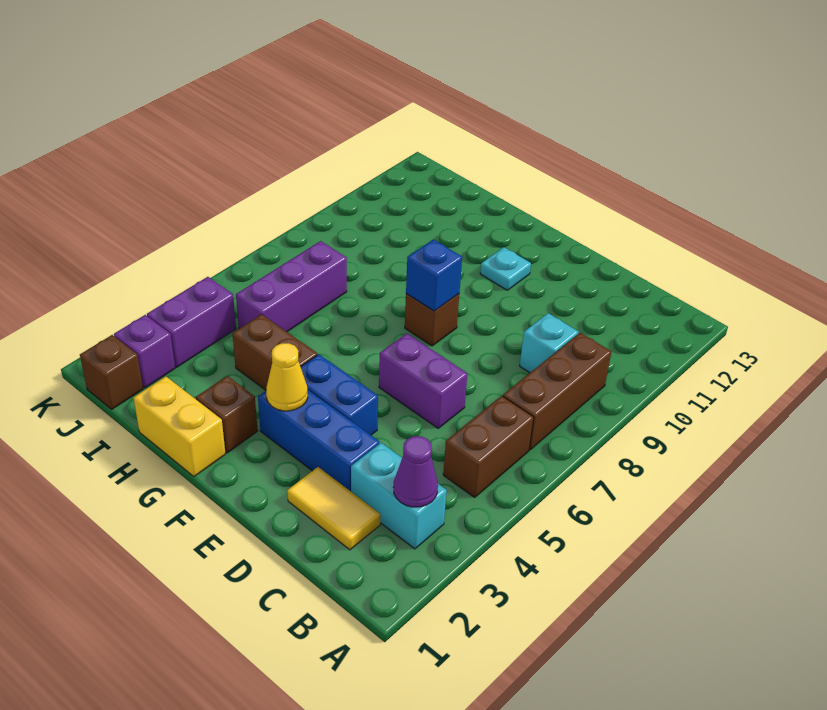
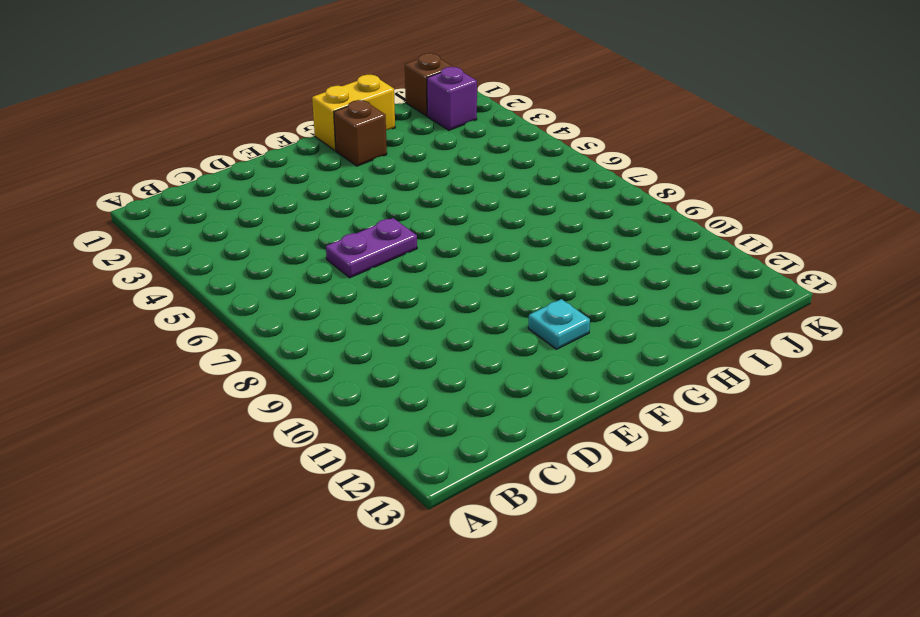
purple plate D6:E6 level 1 -> purple brick D6:E6 level 1
none -> cyan brick B3:C3 level 1
none -> brown brick B5:B6 level 1
none -> brown brick B7:B9 level 1

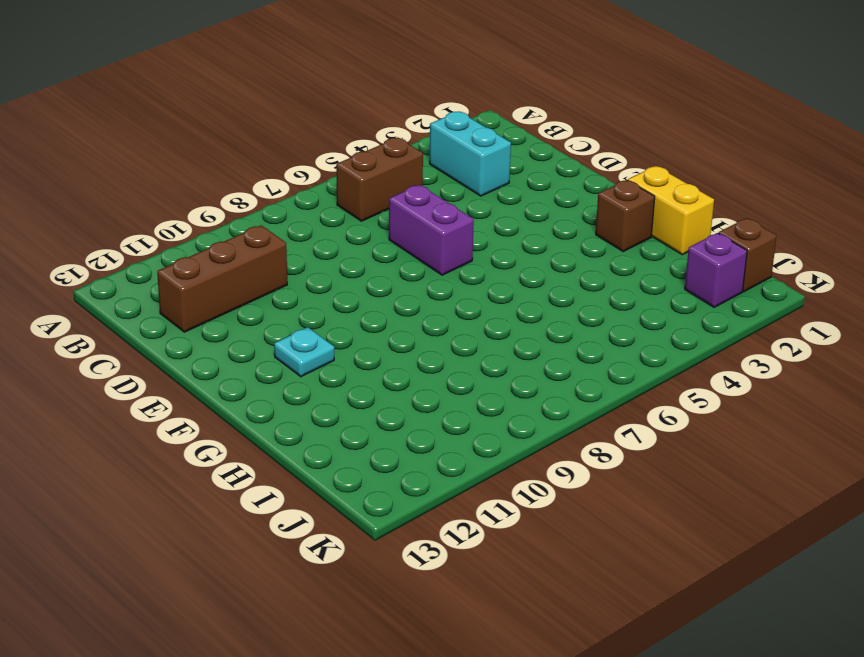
brown brick C10:C12 level 1 -> brown brick B7:B9 level 1
none -> yellow tile C2:D2 level 1
none -> cyan brick C9 level 1
none -> blue brick D3:F3 level 1

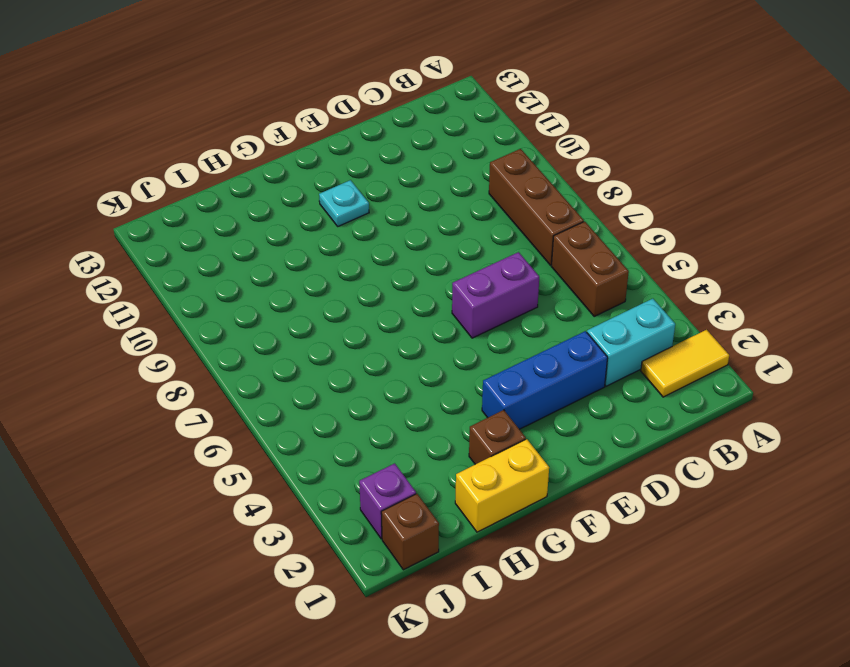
yellow tile A2:B2 level 1 -> yellow tile C2:D2 level 1
none -> cyan brick C9 level 1
none -> blue brick E4:F4 level 1
none -> brown brick F8 level 1

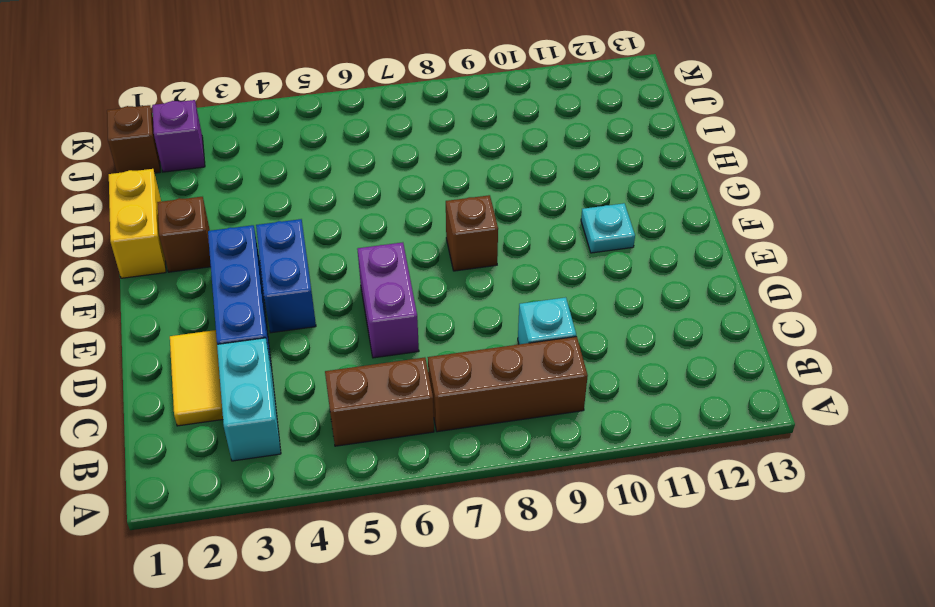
none -> brown brick G4:H4 level 1
none -> purple brick I5:I7 level 1
none -> purple brick J3:J4 level 1

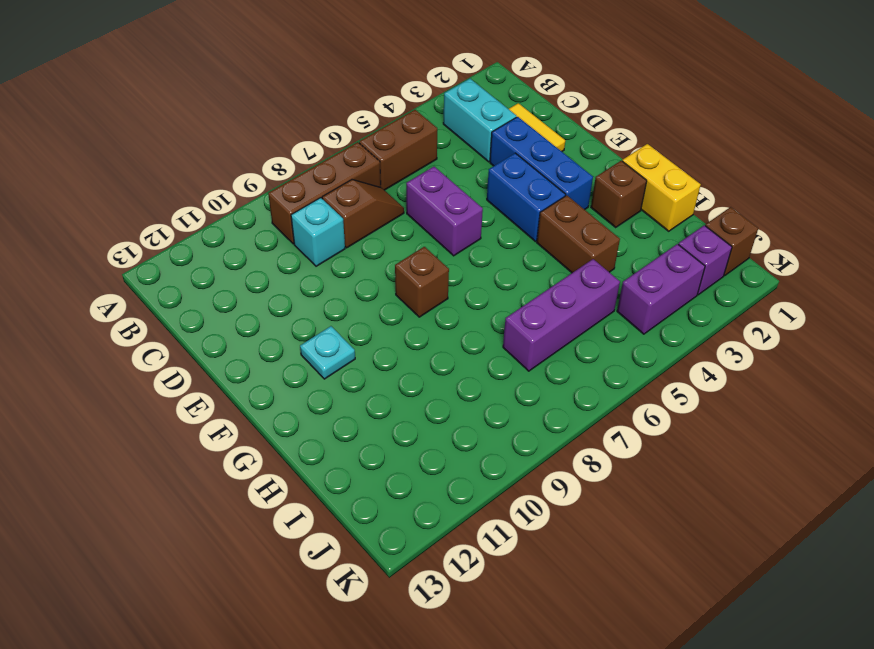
brown slope C7:C8 level 1 top 8 -> none
none -> purple cone B3 level 2
none -> yellow cone F3 level 2
none -> blue brick F8 level 2

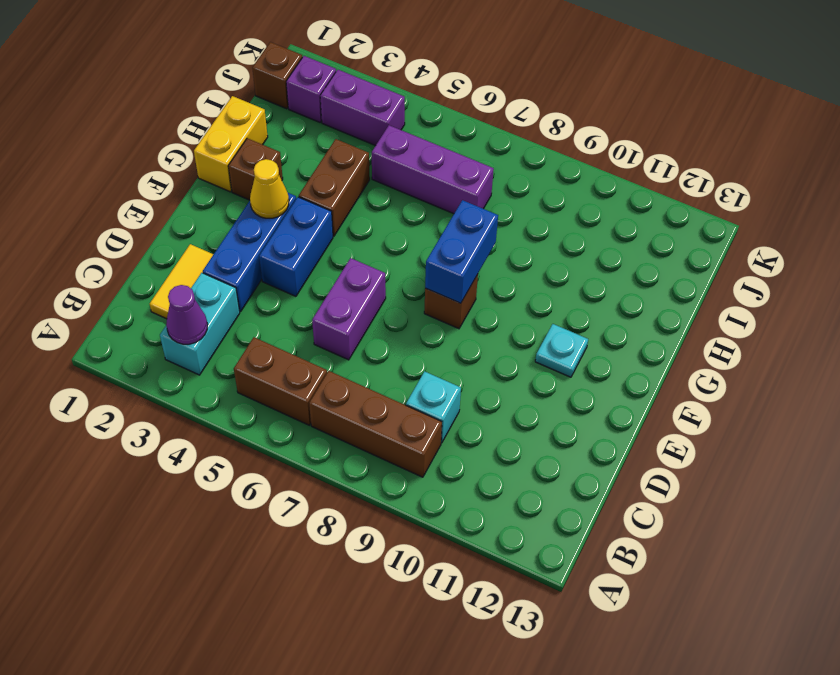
blue brick F8:G8 level 2 -> blue brick F8 level 2

